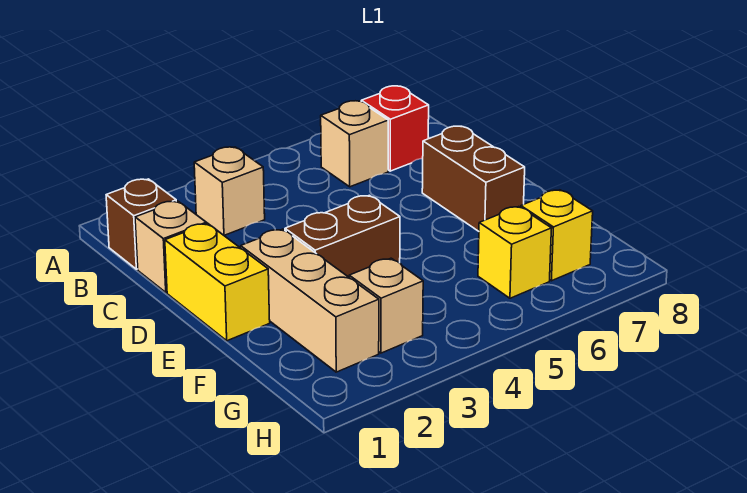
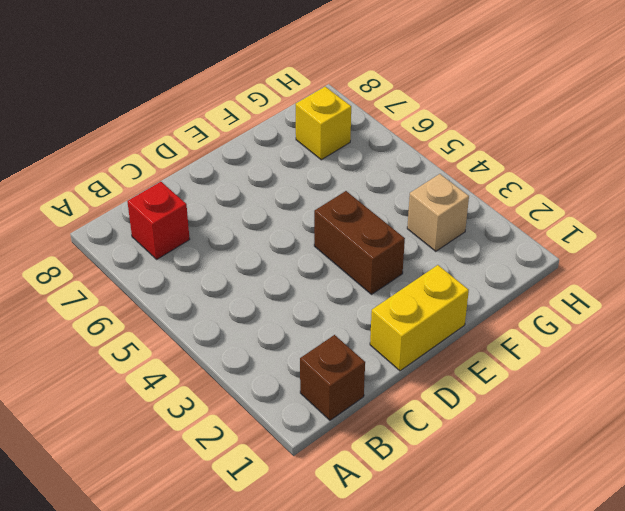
none -> tan brick B3 level 1
none -> tan brick B6 level 1
none -> tan brick C1 level 1

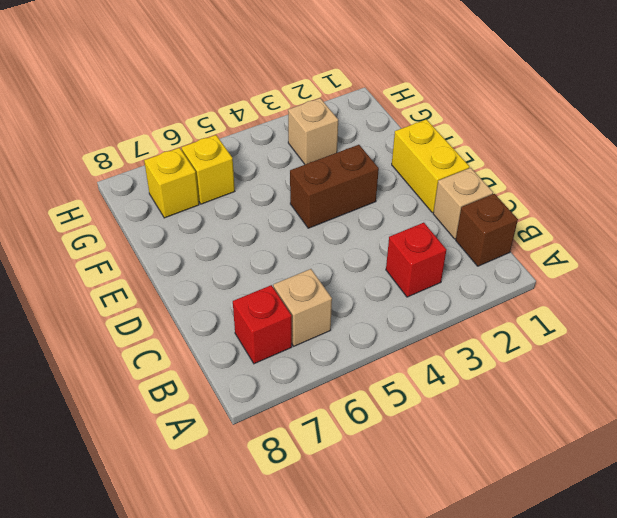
red brick B3 level 1 -> tan brick B3 level 1
none -> brown brick D7:E7 level 1
none -> tan brick E2:G2 level 1

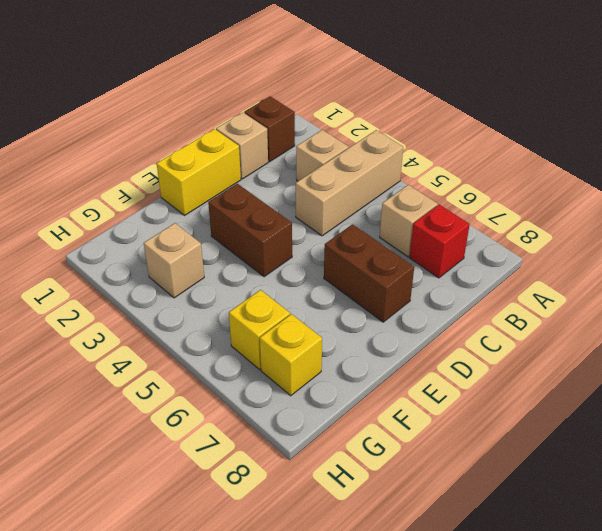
tan brick A4:C4 level 1 -> tan brick E2:G2 level 1
brown brick D6:D7 level 1 -> brown brick D7:E7 level 1

